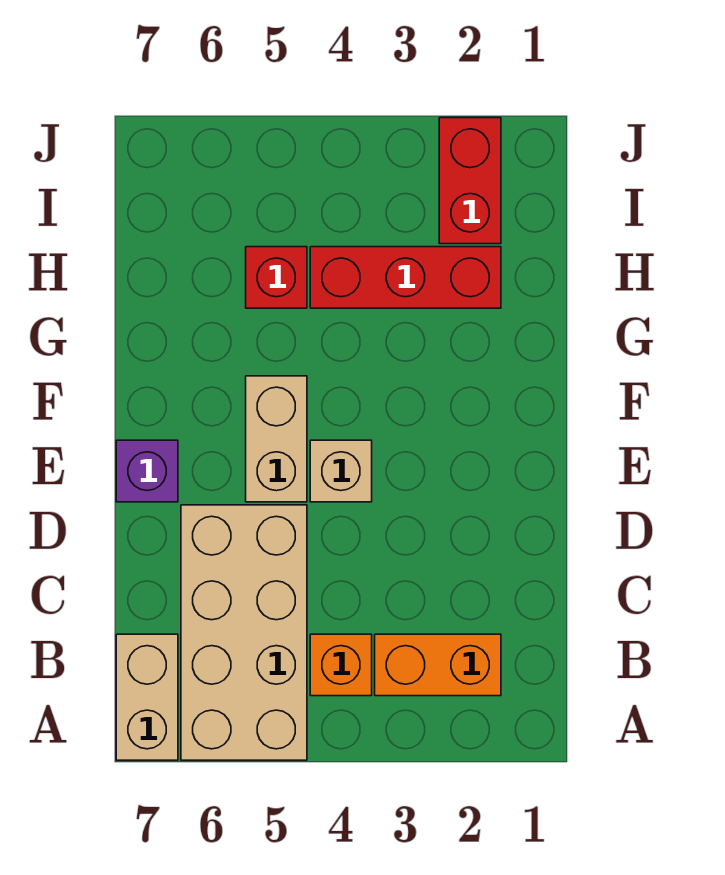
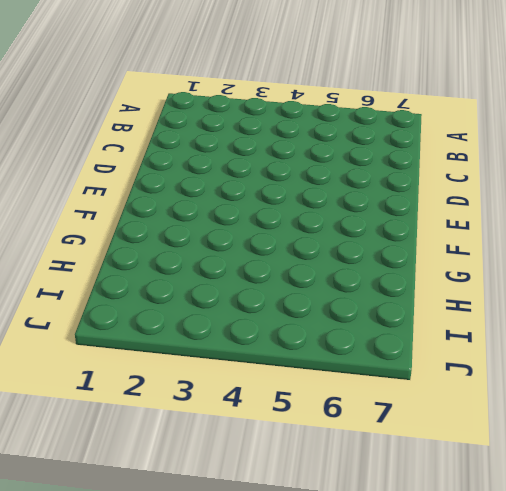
none -> tan brick A5:D6 level 1
none -> tan brick A7:B7 level 1

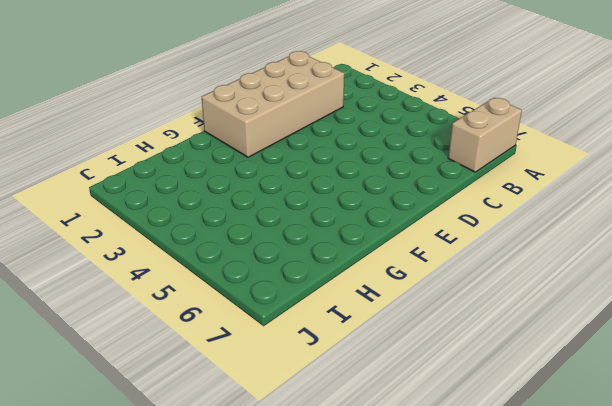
tan brick C1:F2 level 1 -> tan brick A5:D6 level 1
none -> orange brick B2:B3 level 1
none -> orange brick B4 level 1

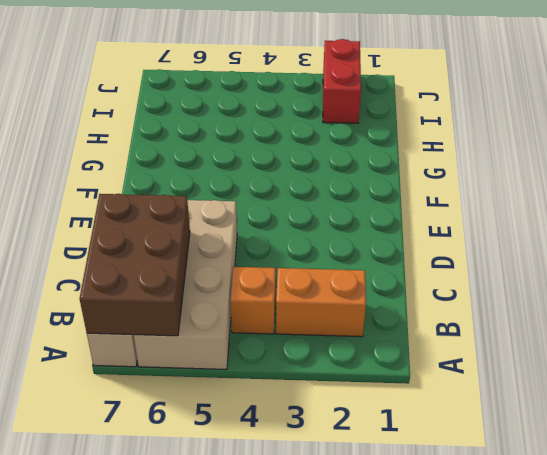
brown brick A6:C7 level 2 -> none
none -> tan brick E4 level 1
none -> tan brick E5:F5 level 1

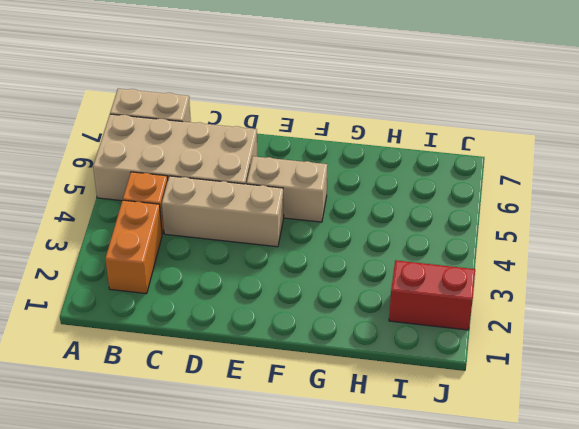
tan brick C4:E4 level 1 -> tan brick E4 level 1
none -> purple brick E7 level 1
none -> red brick H2:H4 level 1

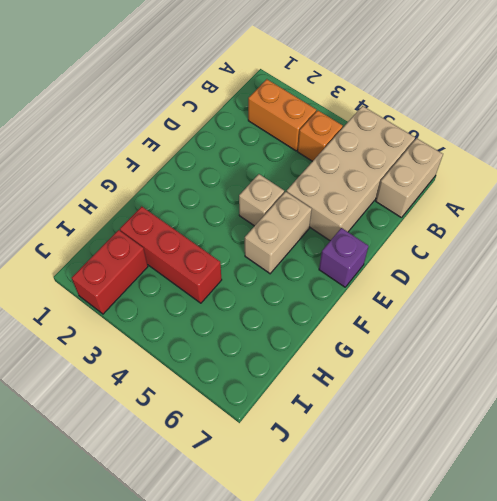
none -> red brick H5 level 1

